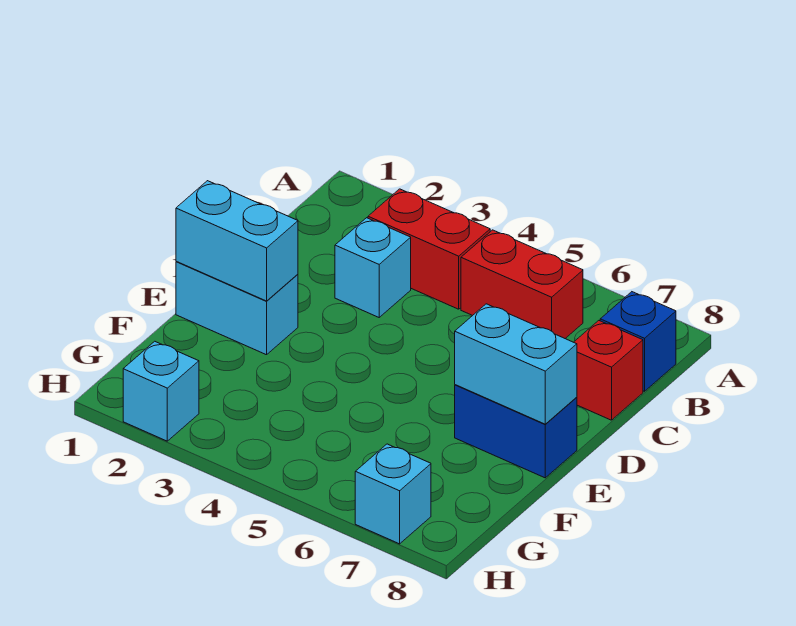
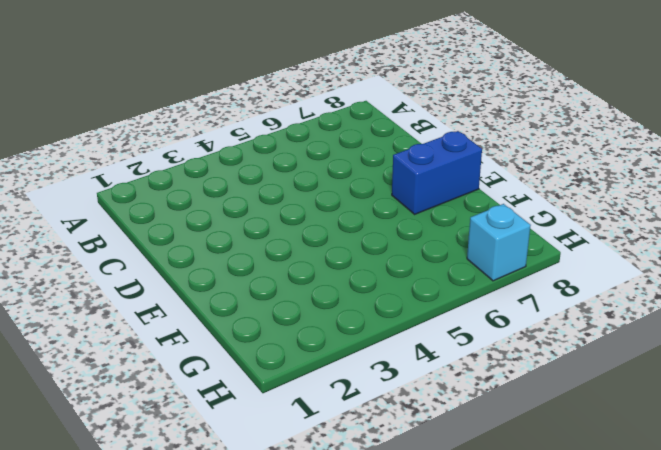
none -> red brick B3:B4 level 1
none -> red brick B5:B6 level 1

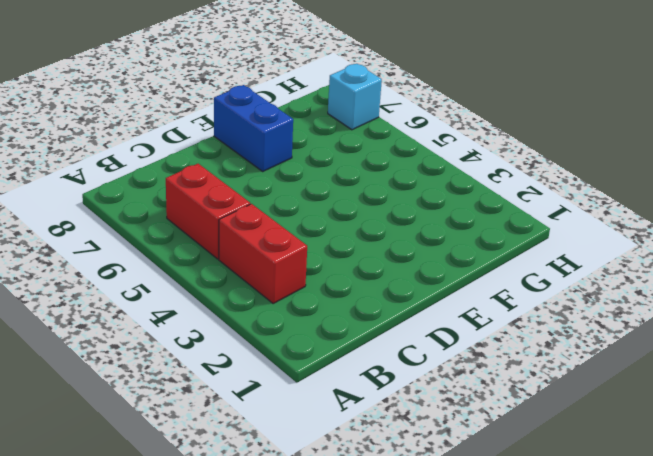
none -> blue brick B8 level 1
none -> cyan brick C3 level 1

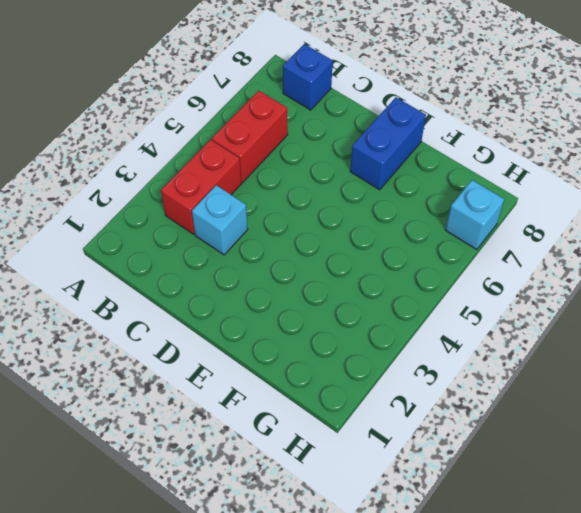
none -> red brick C8 level 1
none -> cyan brick E1:E2 level 1

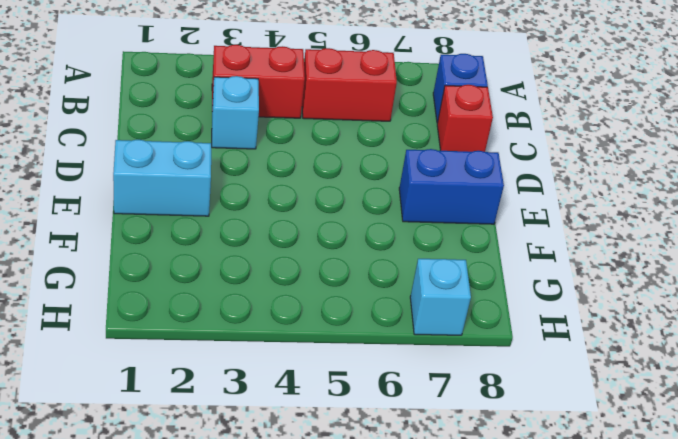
none -> cyan brick H2 level 1
none -> cyan brick E1:E2 level 2

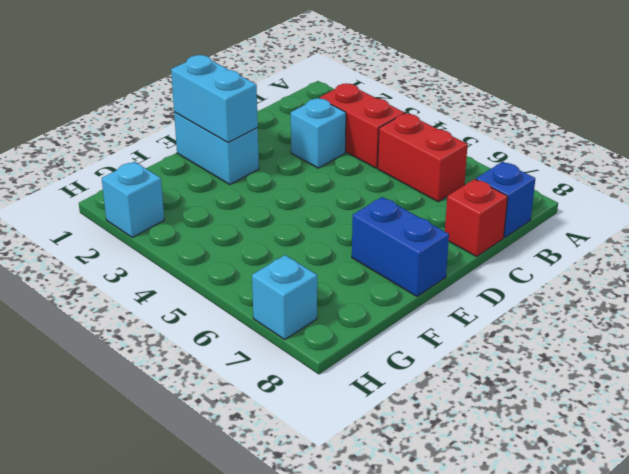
none -> cyan brick E7:E8 level 2

